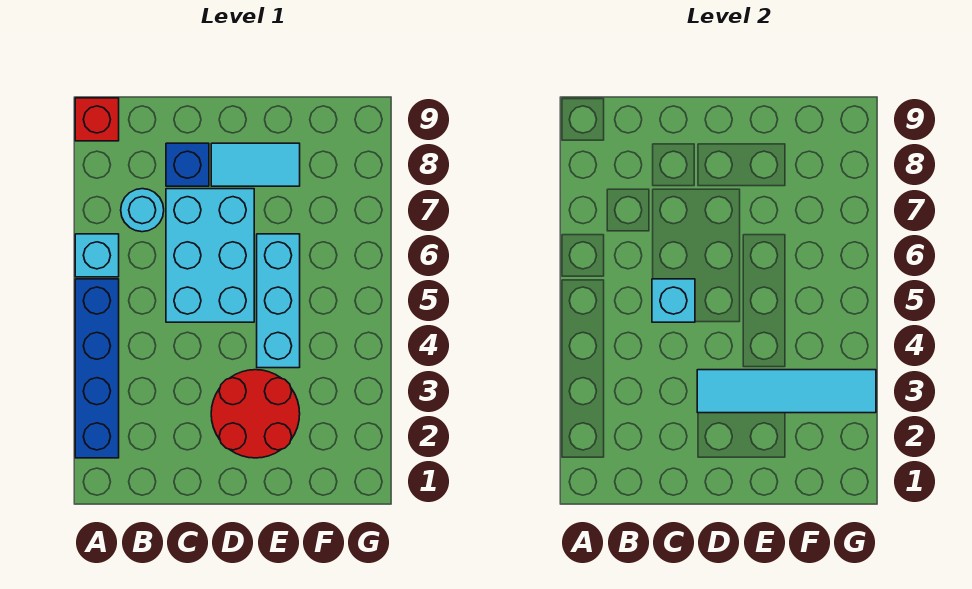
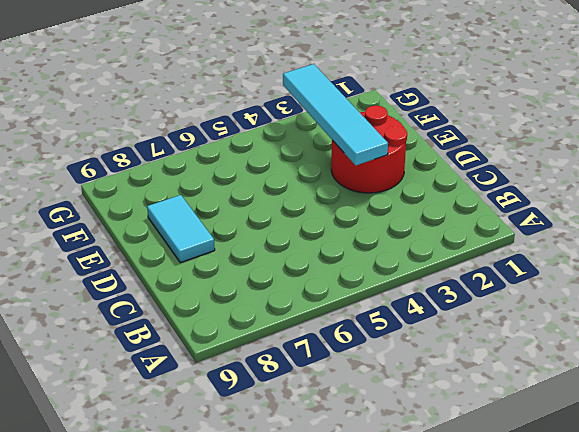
none -> blue brick A2:A5 level 1
none -> cyan brick A6 level 1

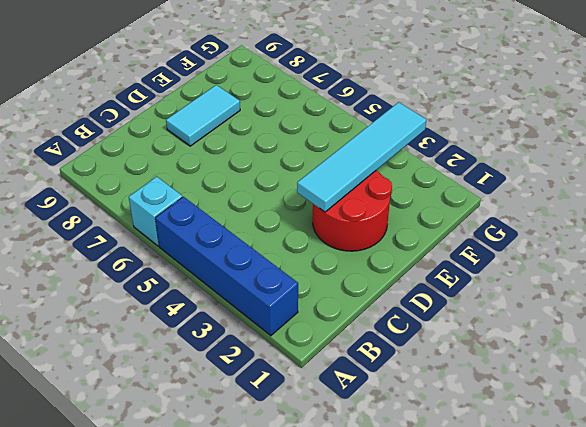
none -> red brick A9 level 1
none -> cyan round brick B7 level 1

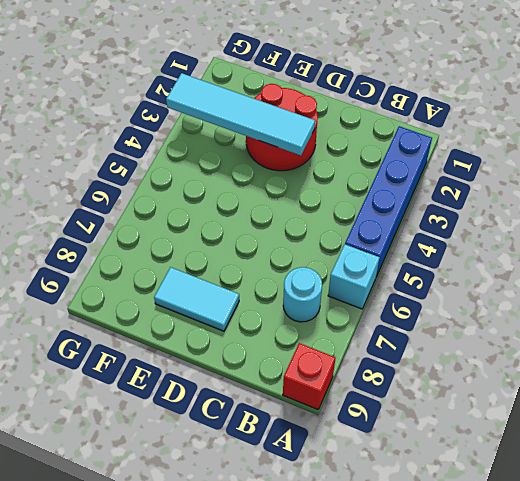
none -> cyan brick C5:D7 level 1
none -> blue brick C8 level 1

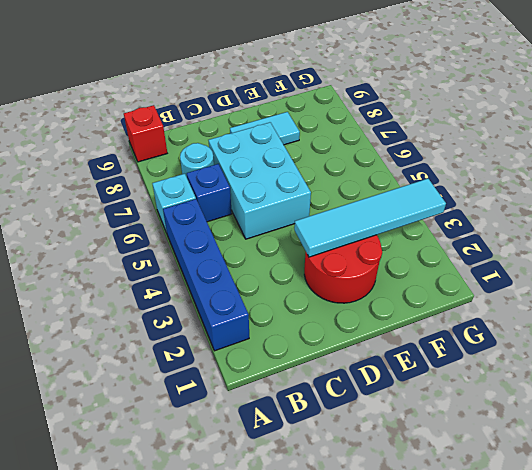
blue brick B6 level 1 -> blue brick C8 level 1
none -> cyan brick E4:E6 level 1
none -> cyan brick C5 level 2

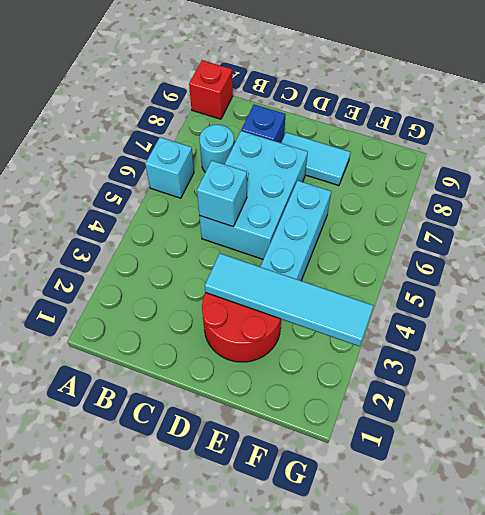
none -> blue brick A2:A5 level 1

